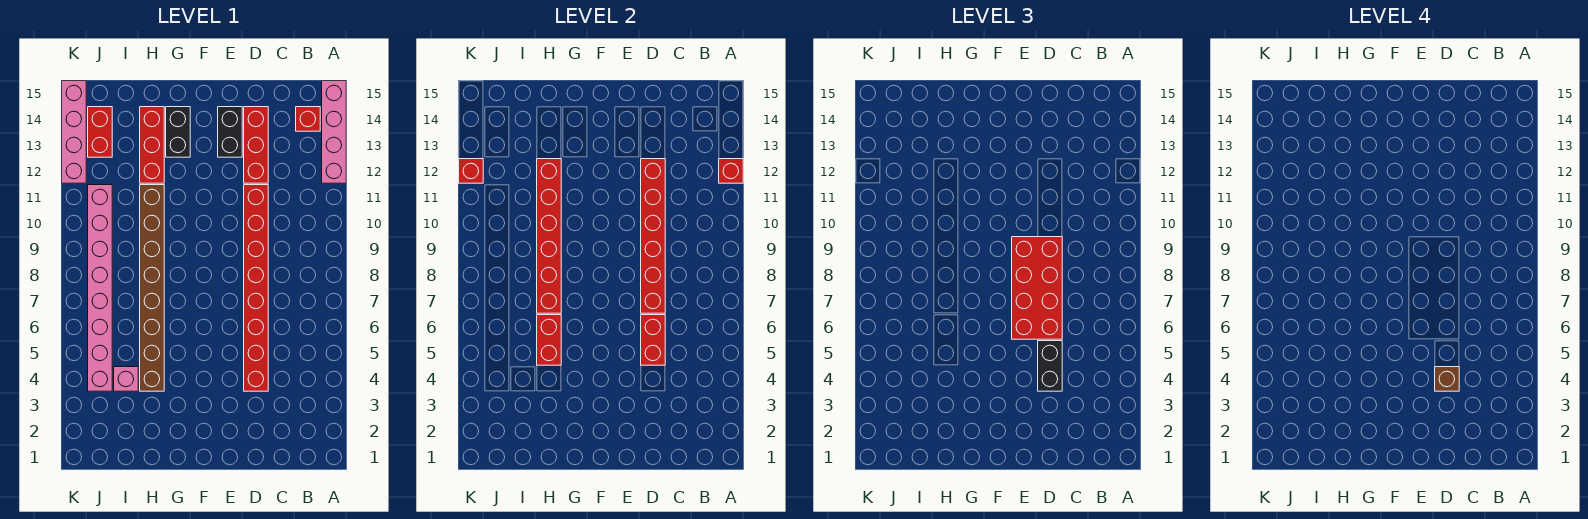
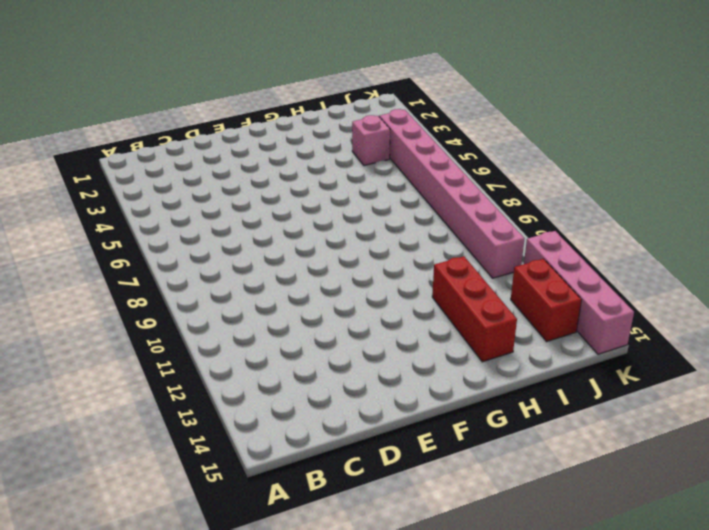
none -> pink brick A12:A15 level 1
none -> red brick B14 level 1
none -> red brick D4:D11 level 1

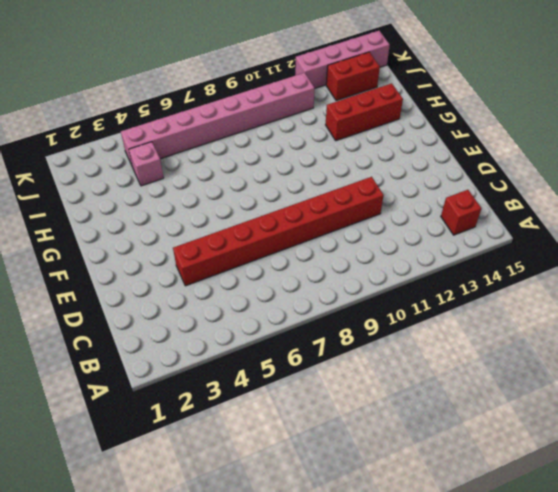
none -> pink brick A12:A15 level 1
none -> red brick D12:D14 level 1
none -> black brick E13:E14 level 1

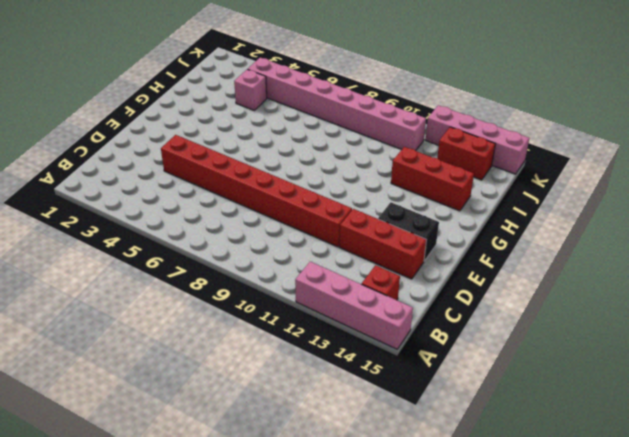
none -> black brick G13:G14 level 1
none -> brown brick H4:H11 level 1
none -> red brick A12 level 2

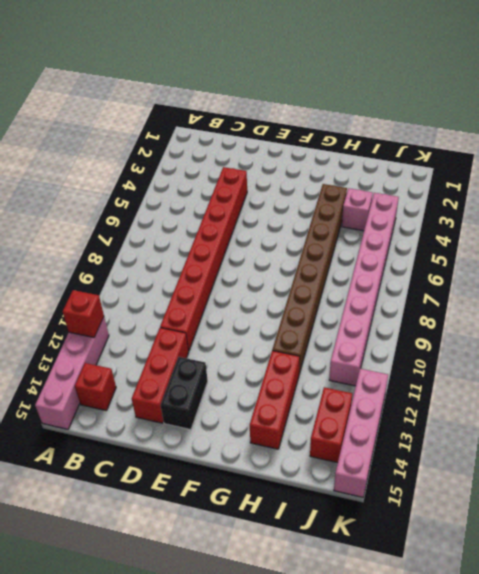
none -> black brick G13:G14 level 1
none -> red brick D5:D6 level 2
none -> red brick D7:D12 level 2

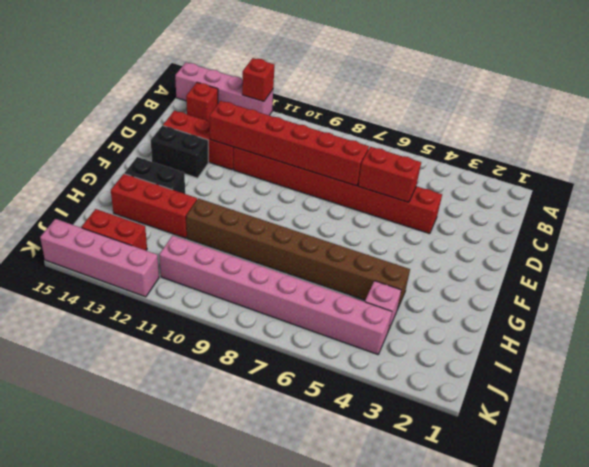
none -> red brick H5:H6 level 2
none -> red brick H7:H12 level 2
none -> red brick K12 level 2

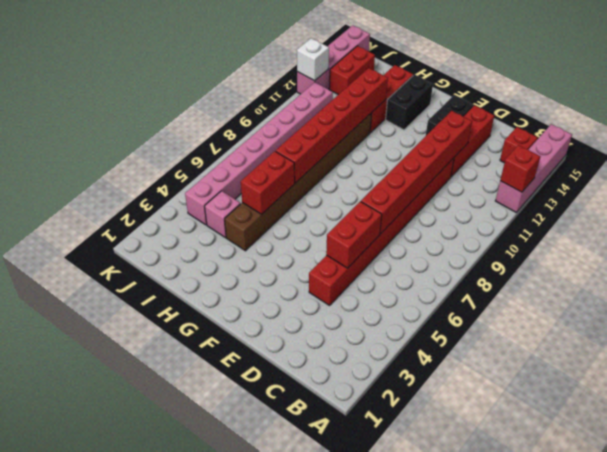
white brick K12 level 2 -> red brick K12 level 2
none -> black brick D4:D5 level 3
none -> red brick D6:E9 level 3
none -> brown brick D4 level 4

